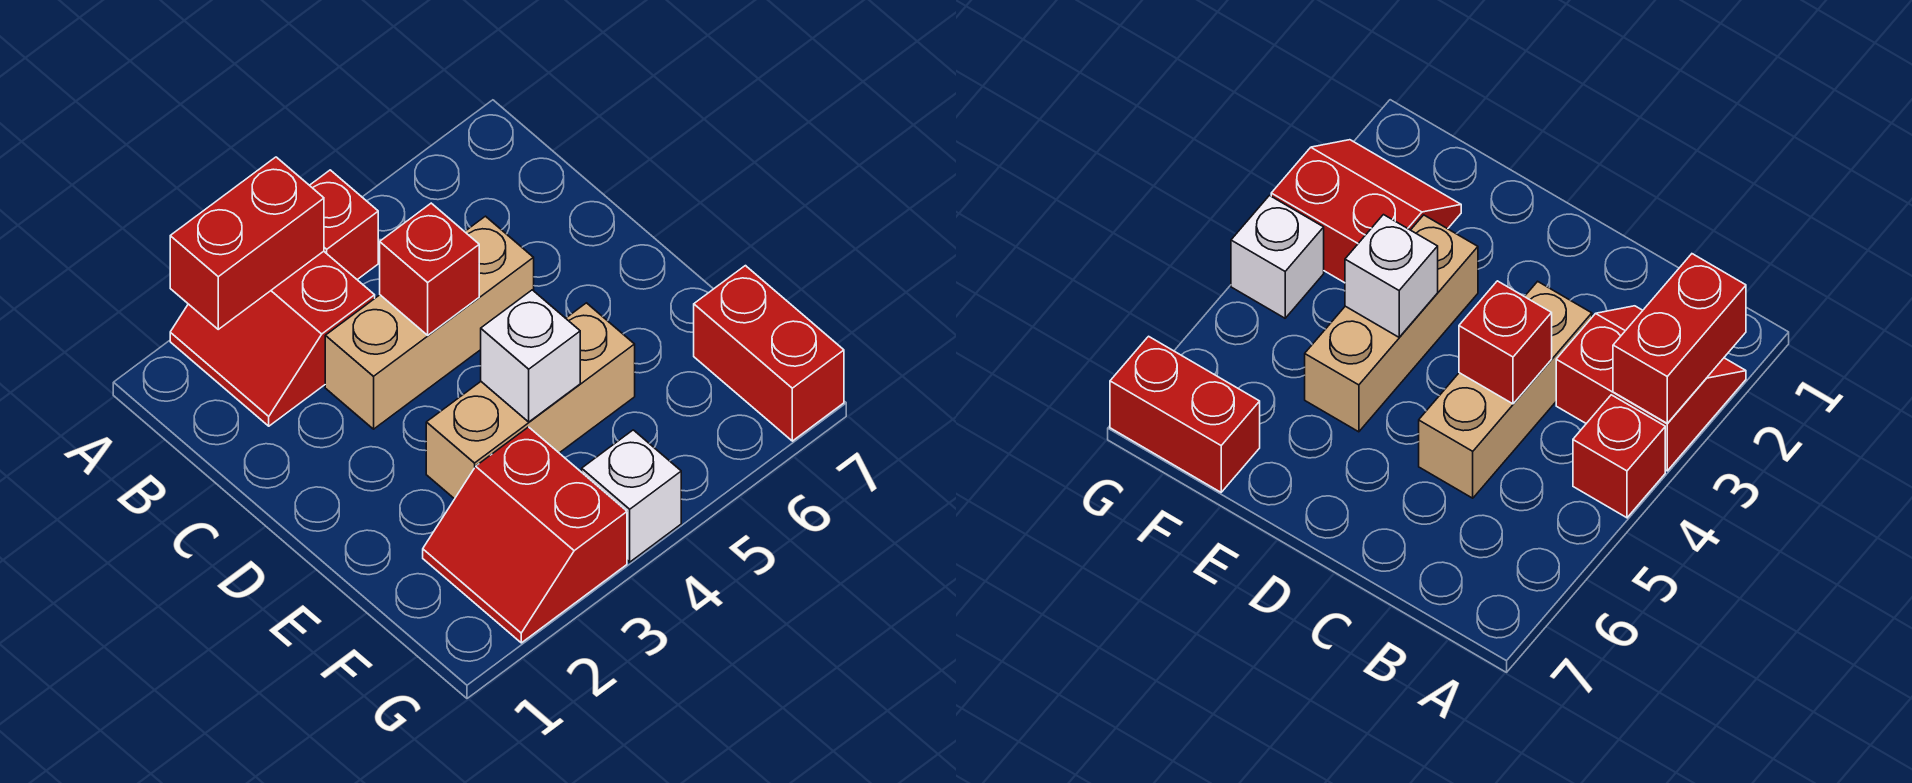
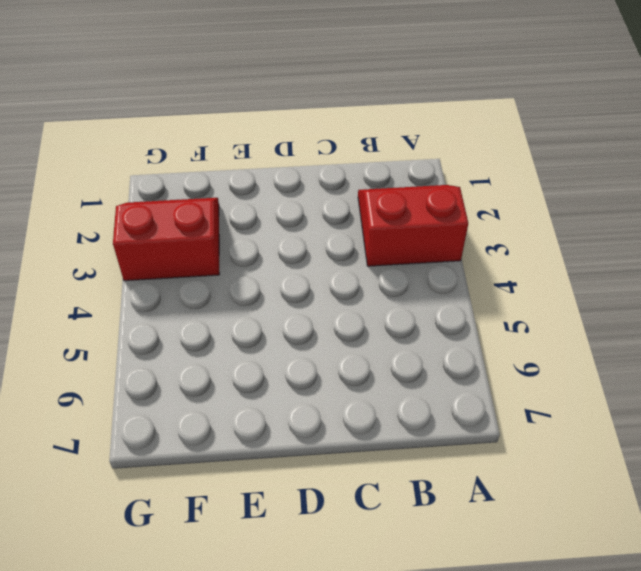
none -> red brick A4 level 1
none -> tan brick C3:C5 level 1

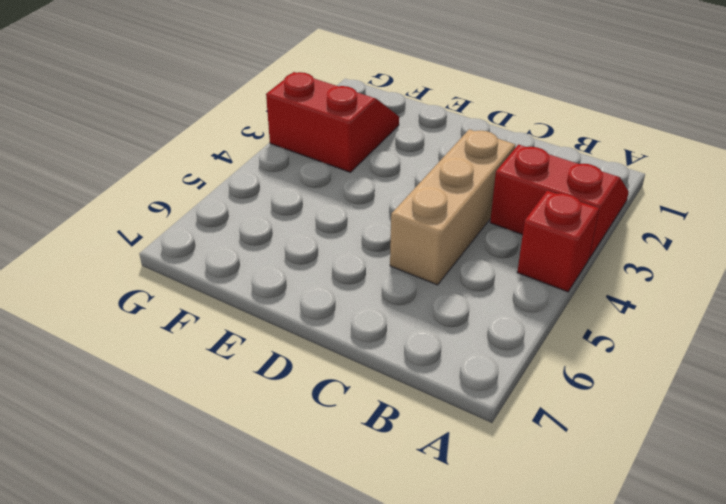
none -> tan brick E3:E5 level 1
none -> red brick F7:G7 level 1

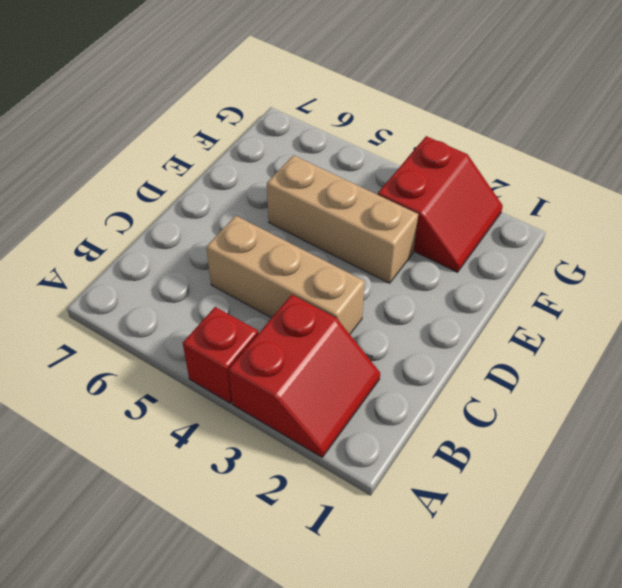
none -> red brick F7:G7 level 1
none -> white brick G4 level 1

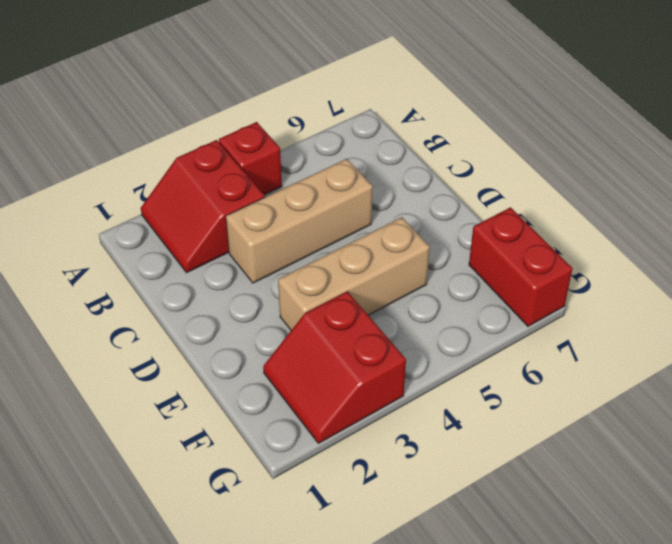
none -> white brick G4 level 1
none -> red brick A2:A3 level 2

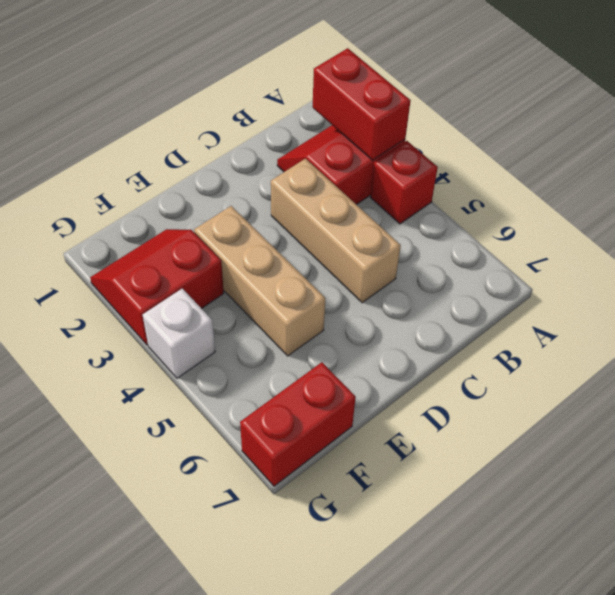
none -> red brick C4 level 2
none -> white brick E4 level 2

